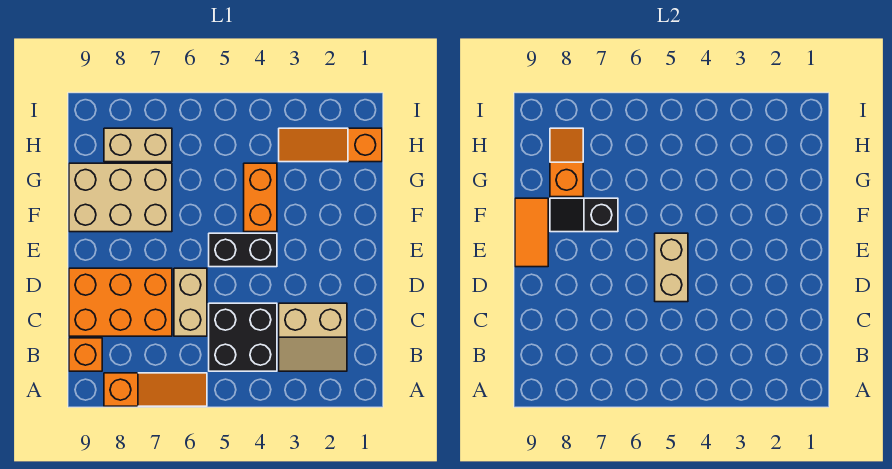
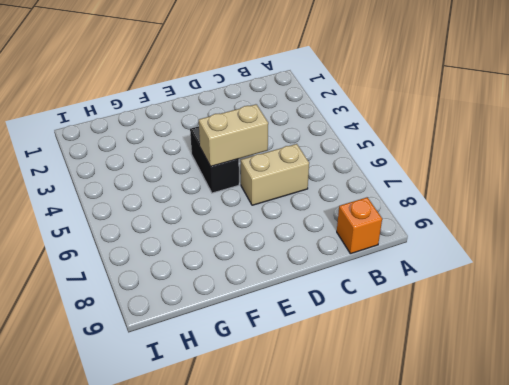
none -> orange slope A6:A8 level 1 top 8
none -> tan slope B2:C3 level 1 top C
none -> black brick B4:C5 level 1

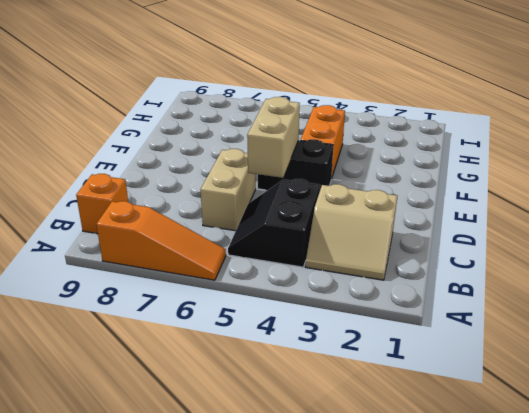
black slope B4:C5 level 1 top 4 -> black brick B4:C5 level 1
none -> orange brick C7:D9 level 1
none -> tan brick F7:G9 level 1
none -> orange slope H1:H3 level 1 top 1

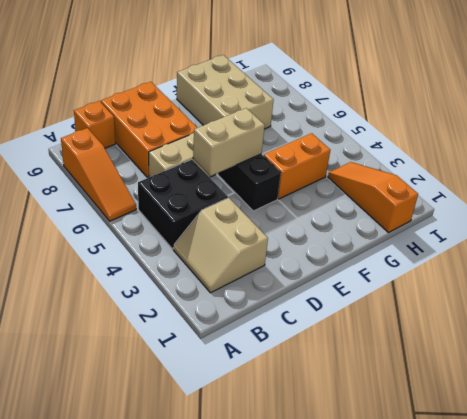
none -> tan brick H7:H8 level 1
none -> orange tile E9:F9 level 2
none -> black slope F7:F8 level 2 top 7

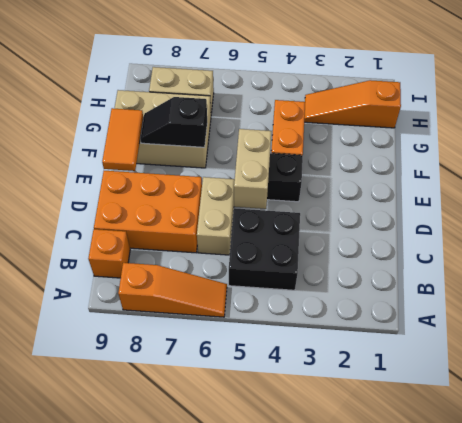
none -> tan slope B2:C3 level 1 top C
none -> orange slope G8:H8 level 2 top G

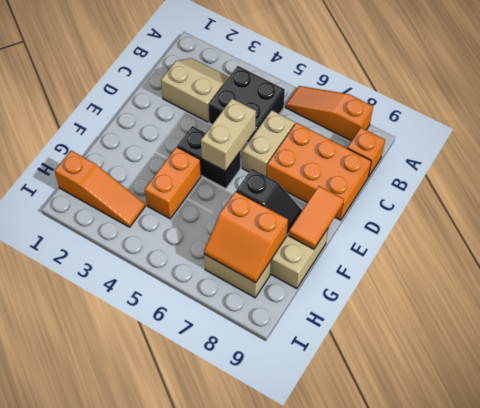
orange slope G7:H8 level 2 top G -> orange slope G8:H8 level 2 top G

